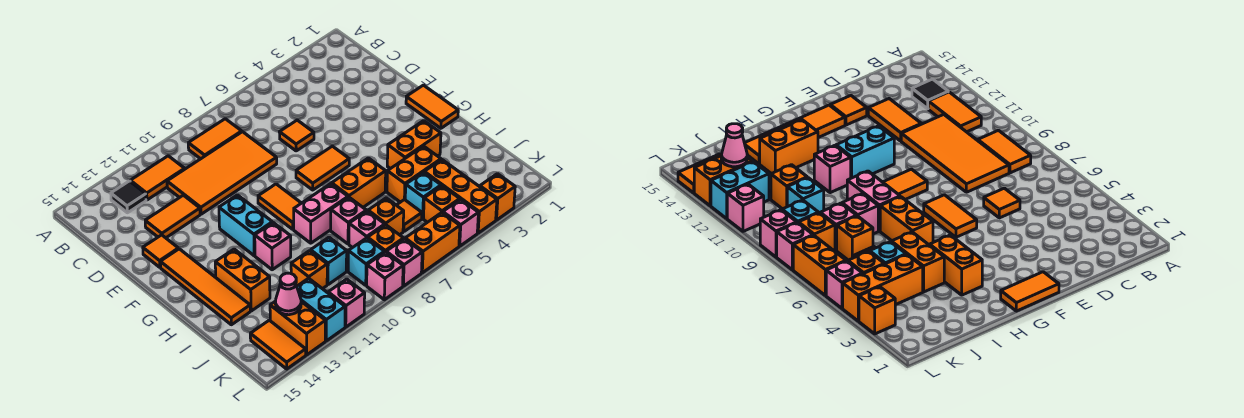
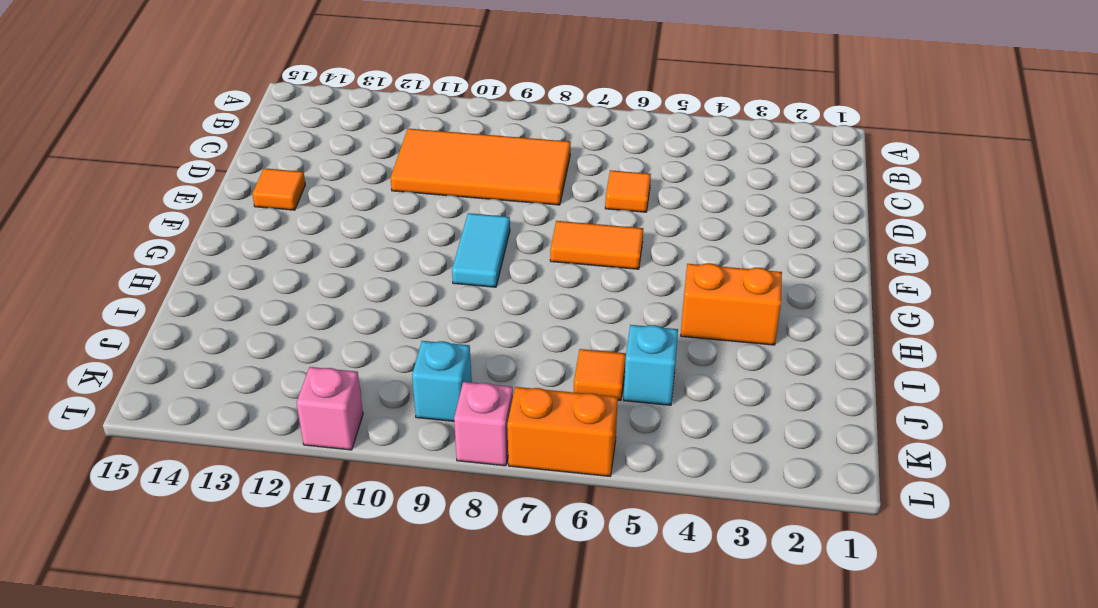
cyan tile F9:G9 level 1 -> orange tile F9:G9 level 1
none -> orange tile B8:B9 level 1
none -> orange tile B11:B12 level 1
none -> black tile B13 level 1
none -> orange tile D12:D13 level 1

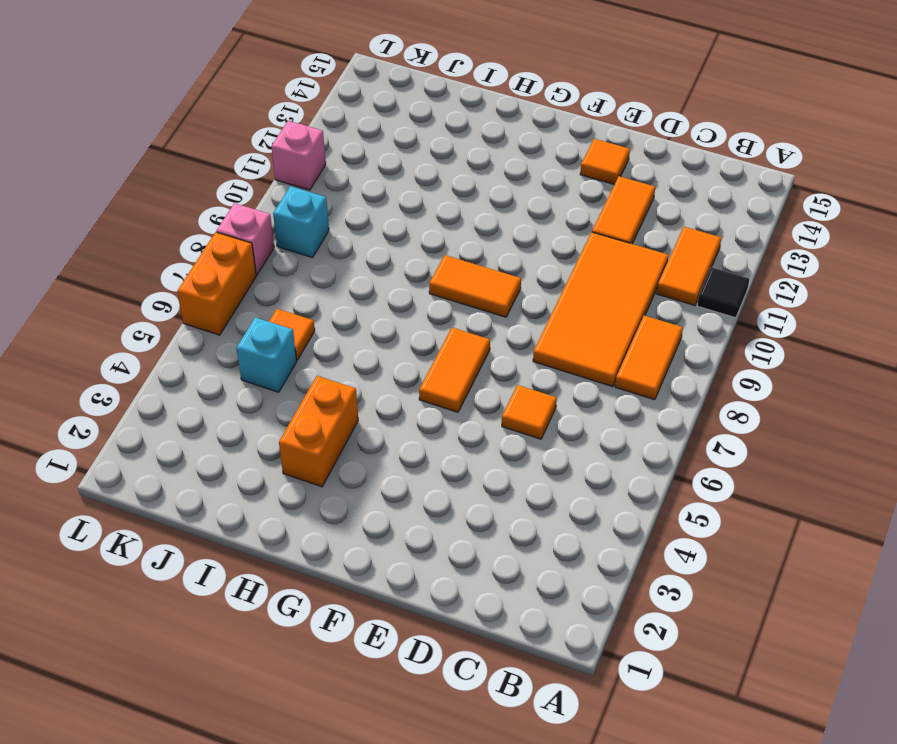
black tile A11 level 1 -> black tile B13 level 1
none -> orange tile F1:G1 level 1
none -> cyan brick F11:G11 level 1
none -> orange tile F14:I14 level 1
none -> orange brick H6:H7 level 1

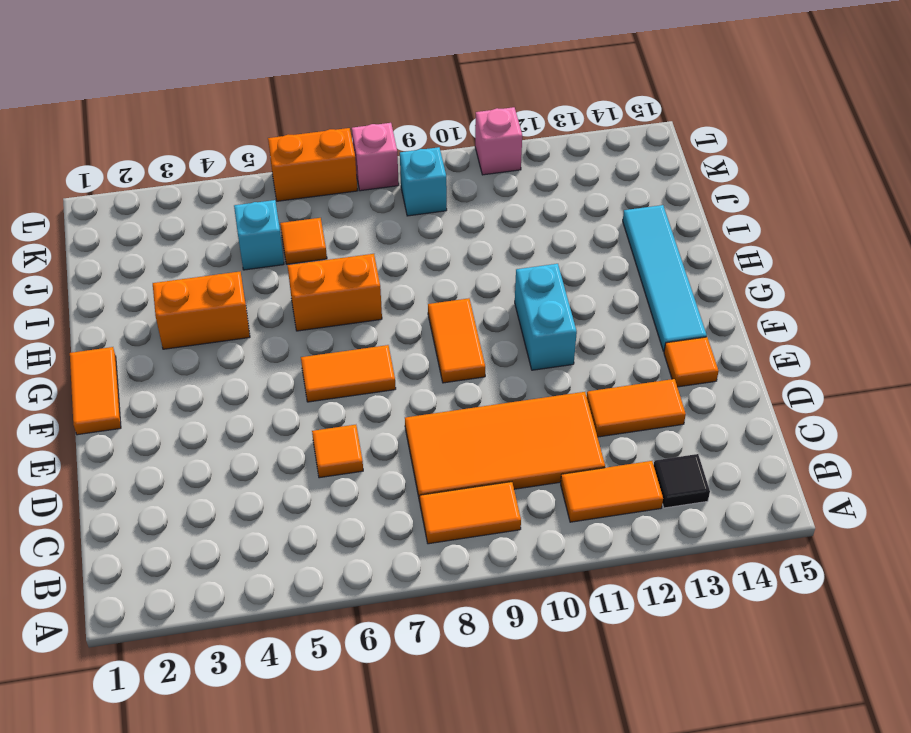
cyan tile F14:I14 level 1 -> orange tile F14:I14 level 1
none -> pink brick H8:H9 level 1
none -> pink brick H11 level 1
none -> orange brick H13:I13 level 1
none -> orange brick I4:I5 level 1

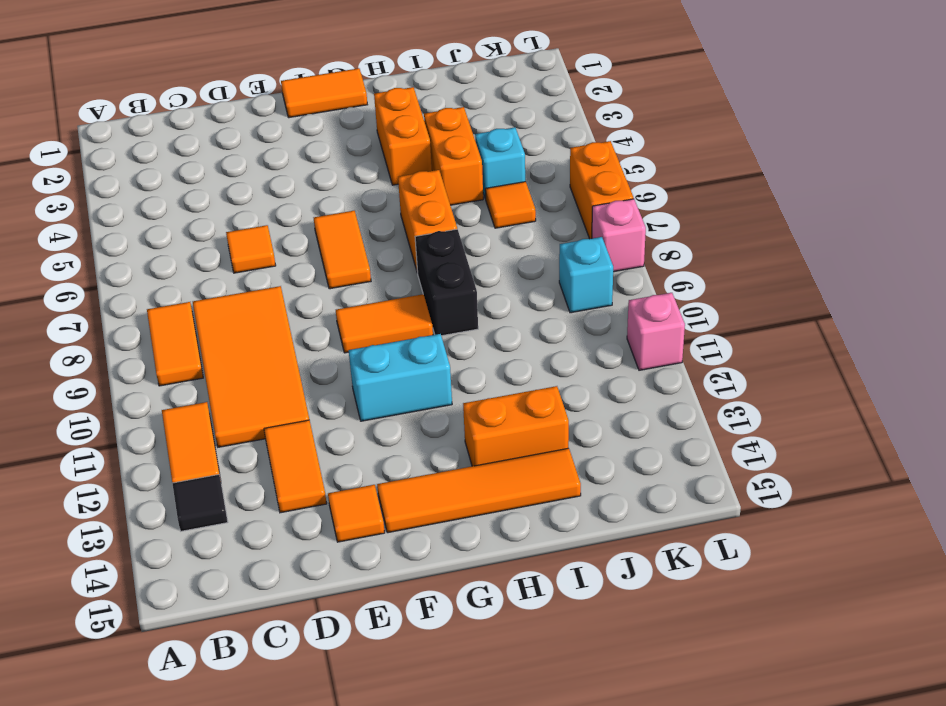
black brick H8:H9 level 1 -> pink brick H8:H9 level 1
none -> pink brick H11 level 1
none -> pink brick I8 level 1
none -> orange brick J4:L4 level 1
none -> orange brick J7 level 1

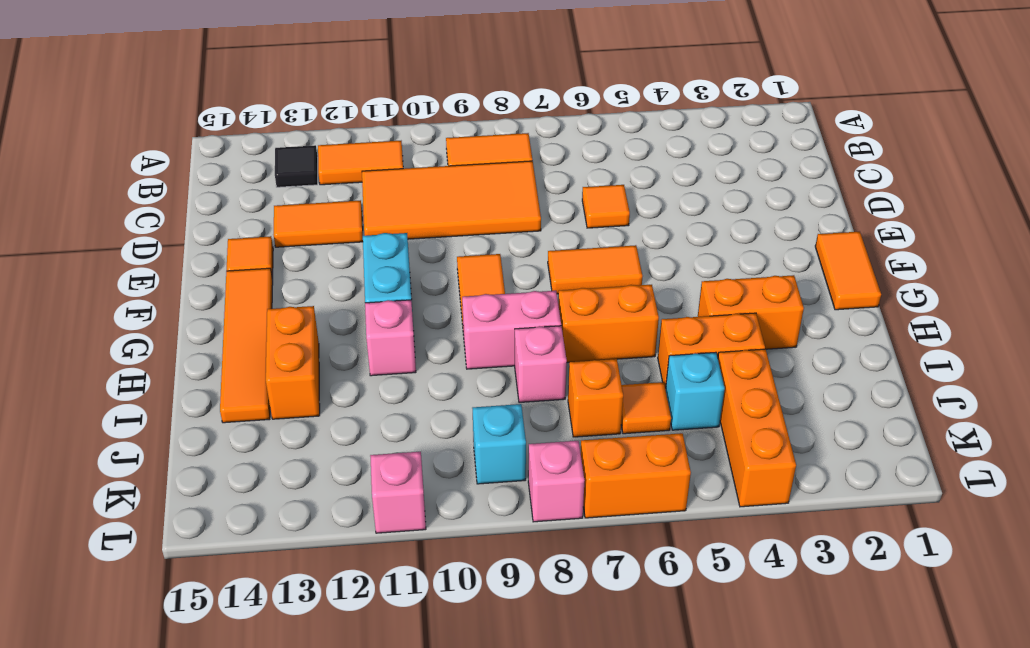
none -> pink brick J8 level 1
none -> cyan brick J10 level 1
none -> orange brick J11 level 1
none -> orange brick K5 level 1

